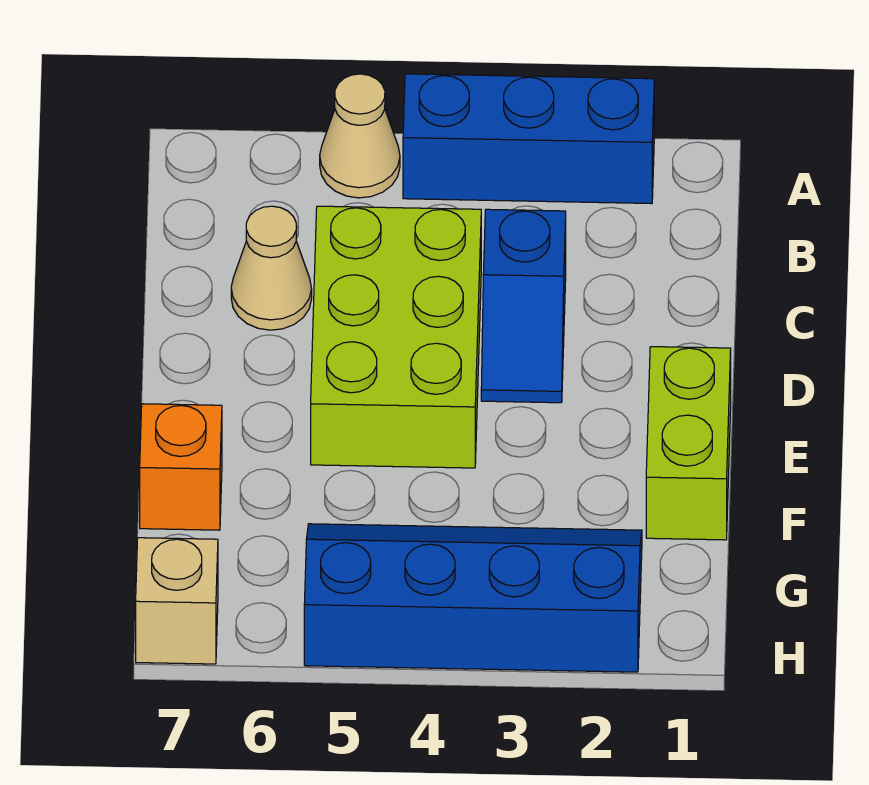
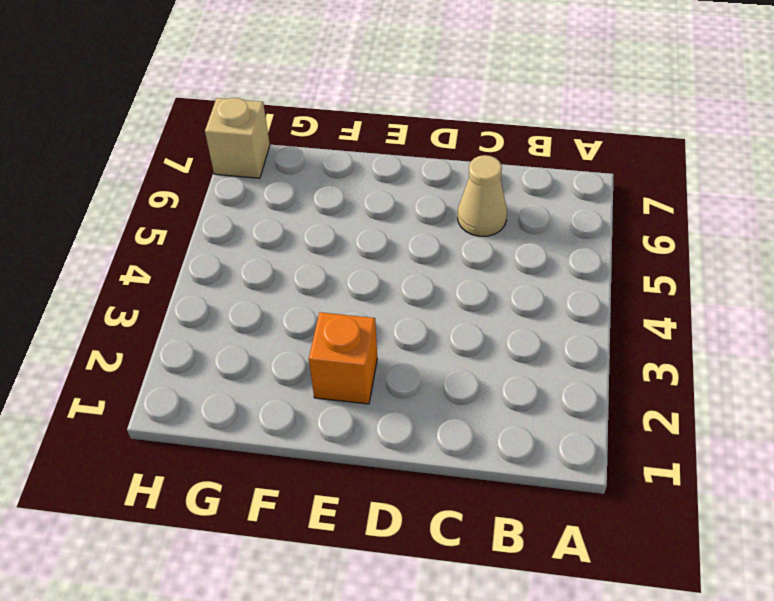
orange brick E2 level 1 -> orange brick F7 level 1
none -> blue brick A2:A4 level 1
none -> tan cone A5 level 1

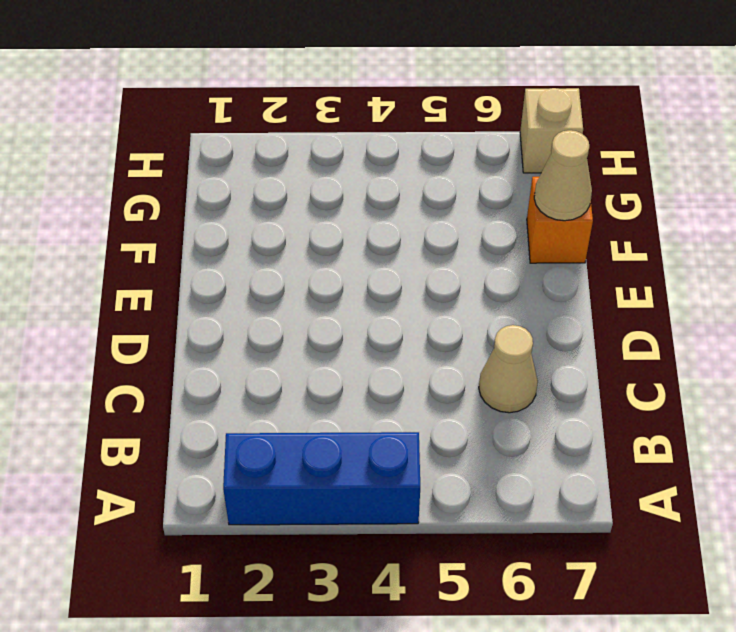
tan cone F7 level 2 -> tan cone A5 level 1
none -> blue slope C3:D3 level 1 top C
none -> lime brick C4:E5 level 1

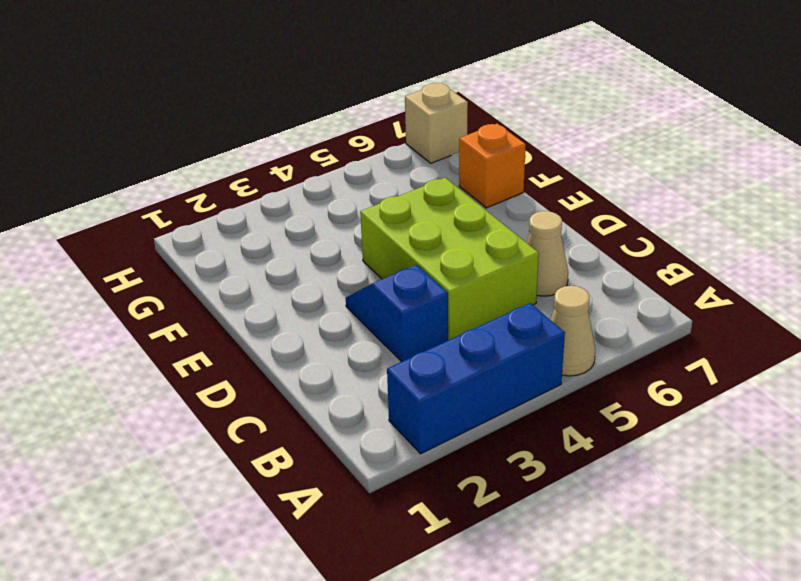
none -> lime brick E1:F1 level 1
none -> blue slope G2:H5 level 1 top H

